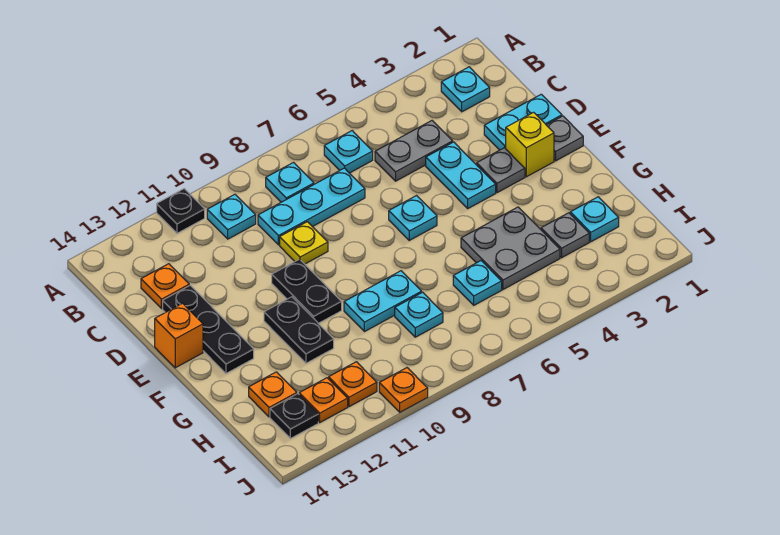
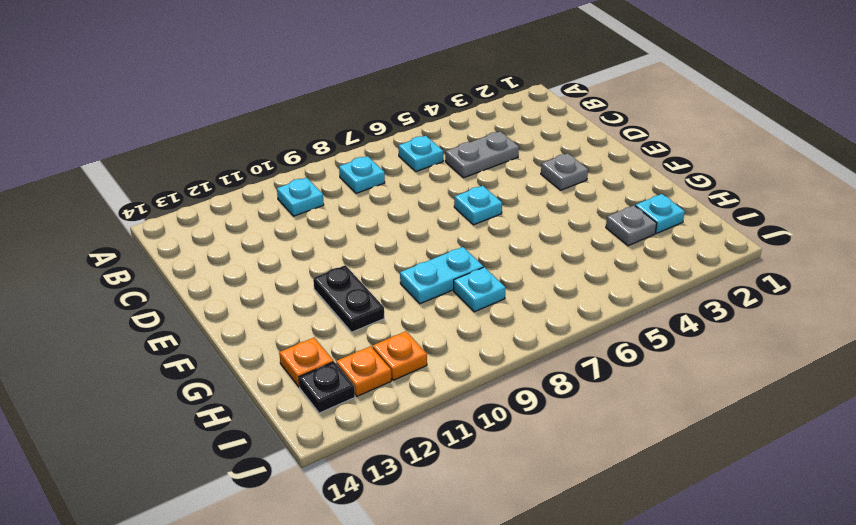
none -> black plate A11 level 1
none -> cyan plate B2 level 1
none -> cyan plate C7:C9 level 1
none -> orange plate C13 level 1

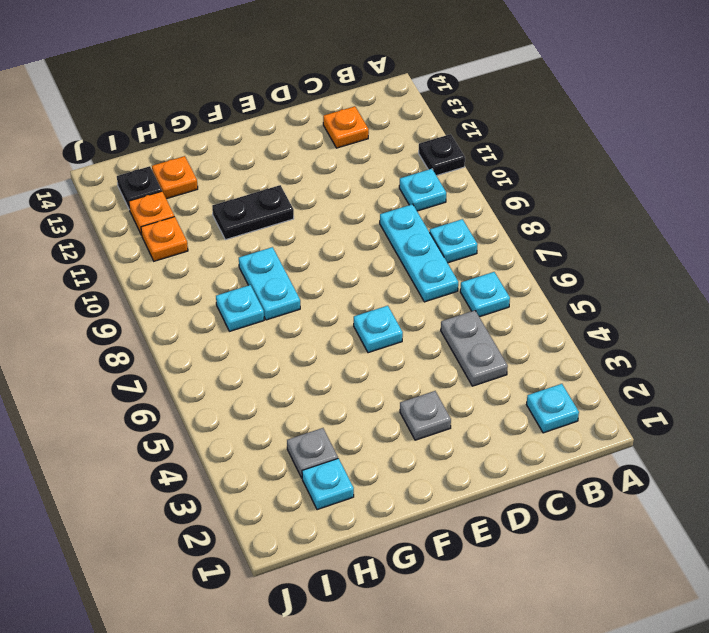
none -> cyan plate D1:D2 level 1
none -> cyan plate D4:E4 level 1
none -> yellow plate D9 level 1
none -> black plate D13:F13 level 1

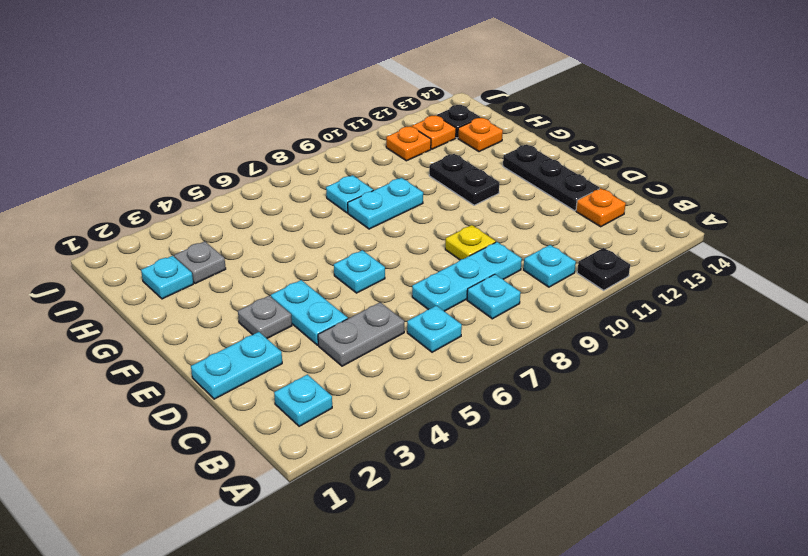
none -> grey plate E1 level 1
none -> yellow brick E2 level 1
none -> black plate E10:F10 level 1
none -> orange brick E14 level 1

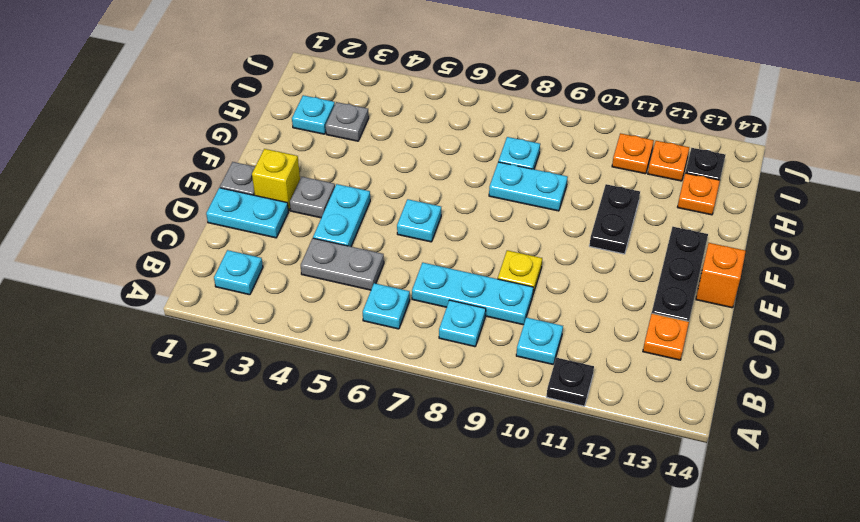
none -> black plate E10:F10 level 1
none -> grey plate G4:H5 level 1
none -> cyan plate H6 level 1
none -> orange plate J10 level 1

